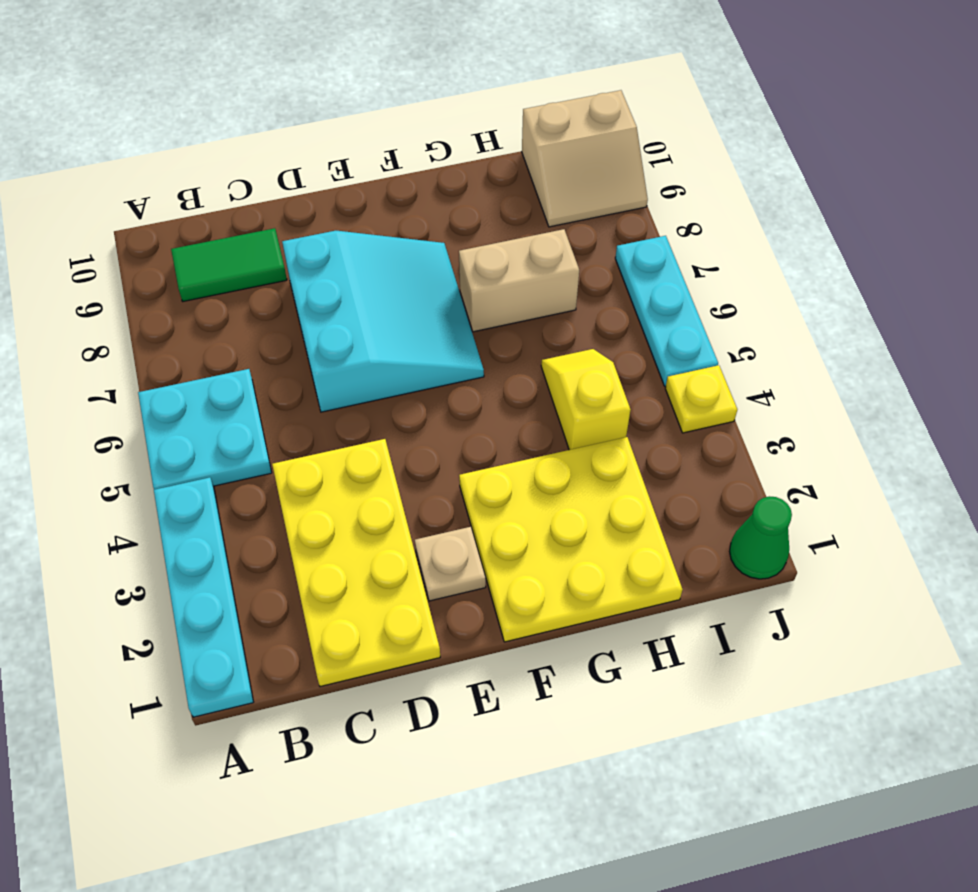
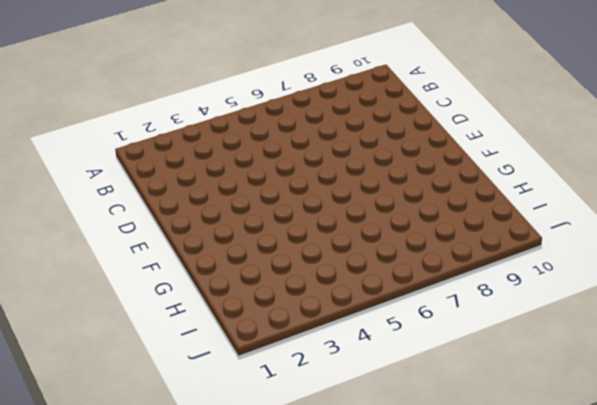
none -> cyan plate A1:A4 level 1
none -> cyan plate A5:B6 level 1
none -> green tile B9:C9 level 1

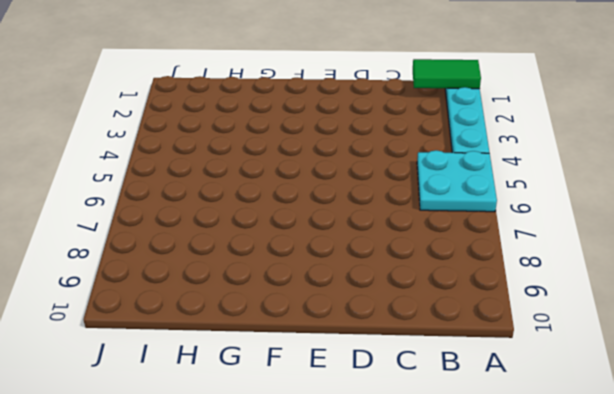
green tile A1:B1 level 2 -> green tile B9:C9 level 1
none -> yellow plate C1:D4 level 1
none -> cyan slope D6:F8 level 1 top D
none -> tan plate E2 level 1

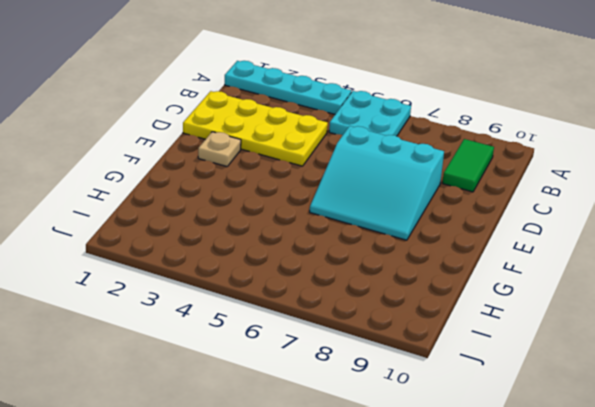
none -> yellow plate F1:H3 level 1
none -> tan brick G7:H7 level 1
none -> yellow slope H4:H5 level 1 top 4

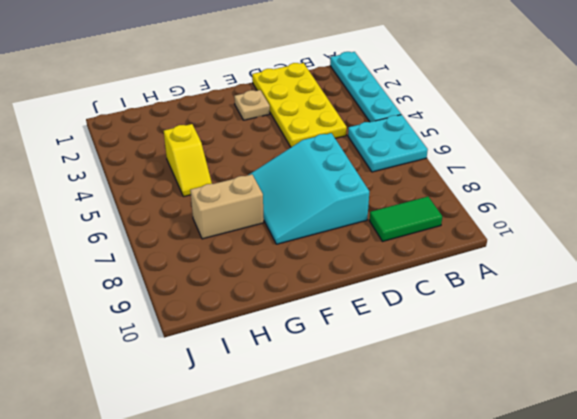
none -> yellow plate F1:H3 level 1
none -> tan slope I9:J10 level 1 top 10
none -> green cone J1 level 1

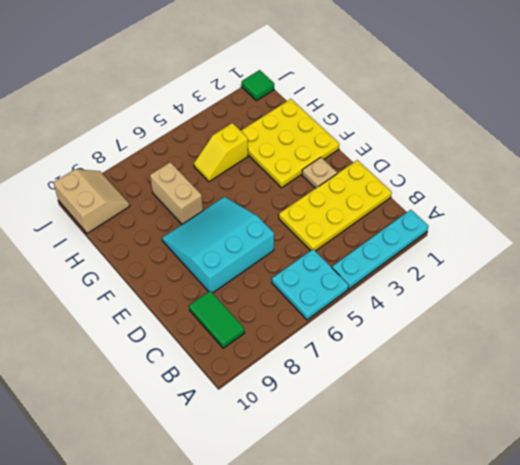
green tile J1 level 1 -> green cone J1 level 1
none -> yellow plate J4 level 1
none -> cyan plate J5:J7 level 1

